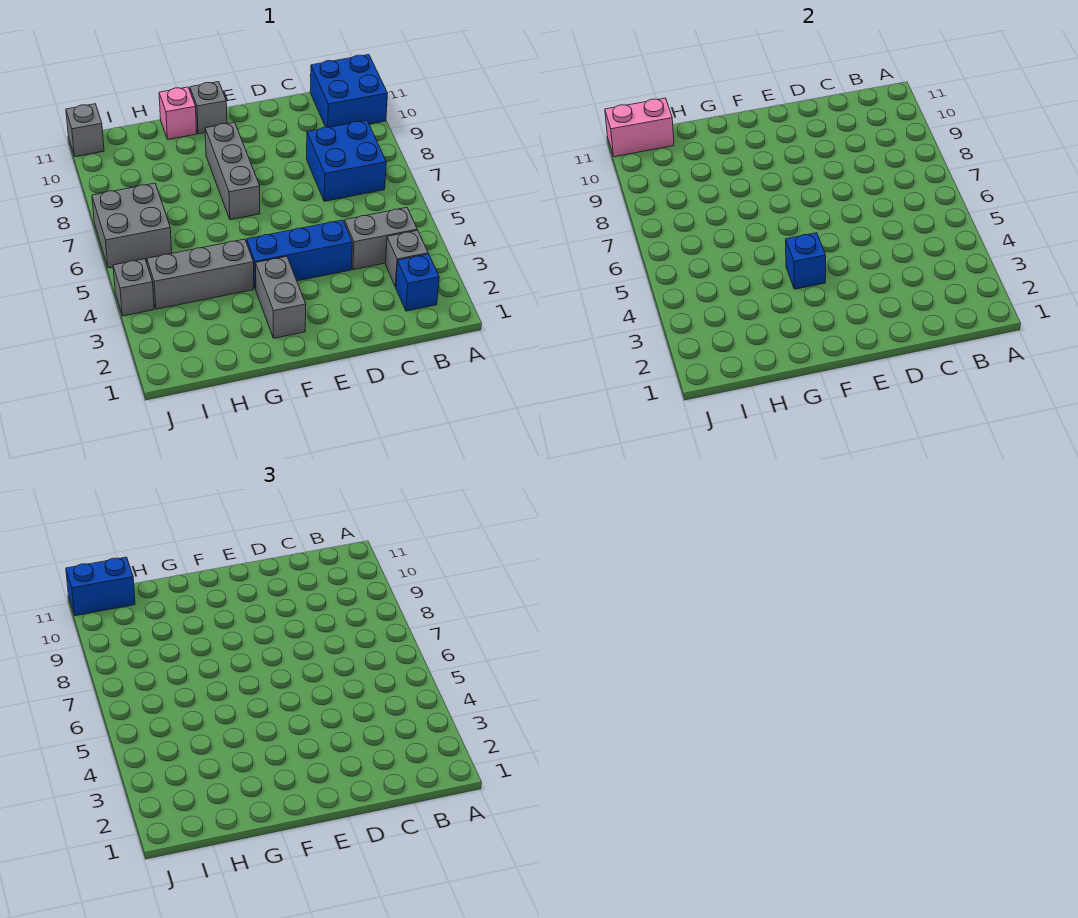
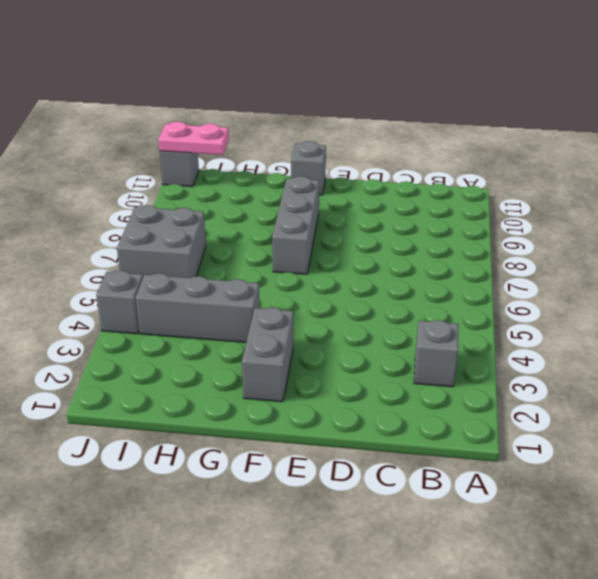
pink plate I11:J11 level 2 -> pink brick I11:J11 level 2
none -> blue brick A10:B11 level 1
none -> blue brick B2 level 1
none -> grey brick B4:C4 level 1

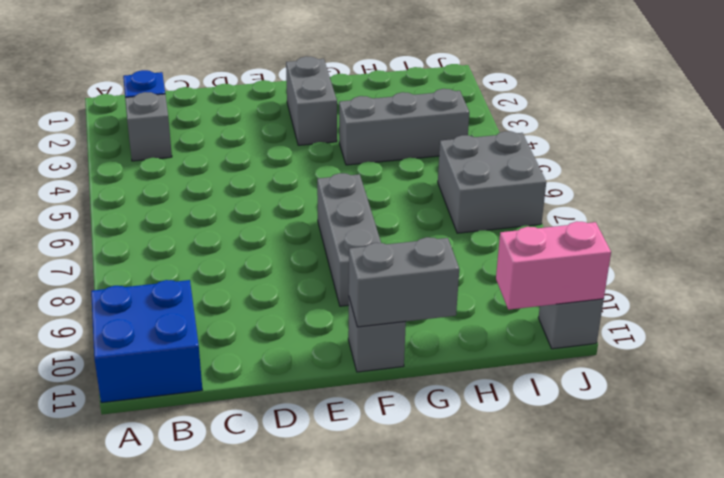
grey brick F11:G11 level 2 -> grey brick B4:C4 level 1
none -> blue brick B7:C8 level 1
none -> blue brick D4:F4 level 1
none -> pink brick G11 level 1

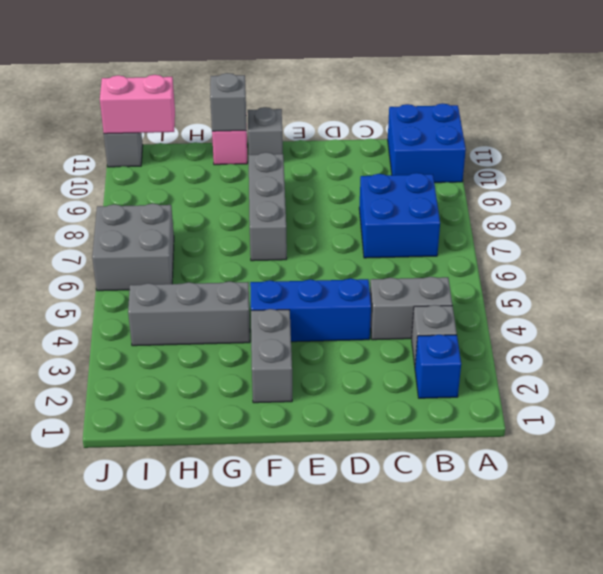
grey brick G11 level 2 -> grey brick J4 level 1
none -> blue brick F4 level 2
none -> blue brick I11:J11 level 3

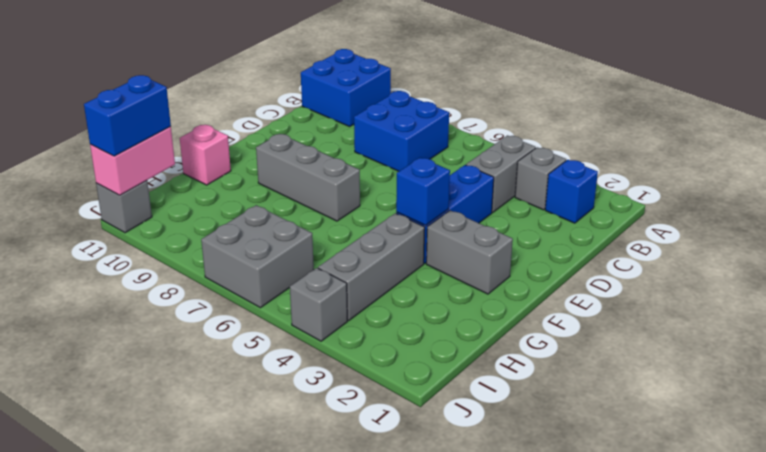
none -> grey brick F11 level 1

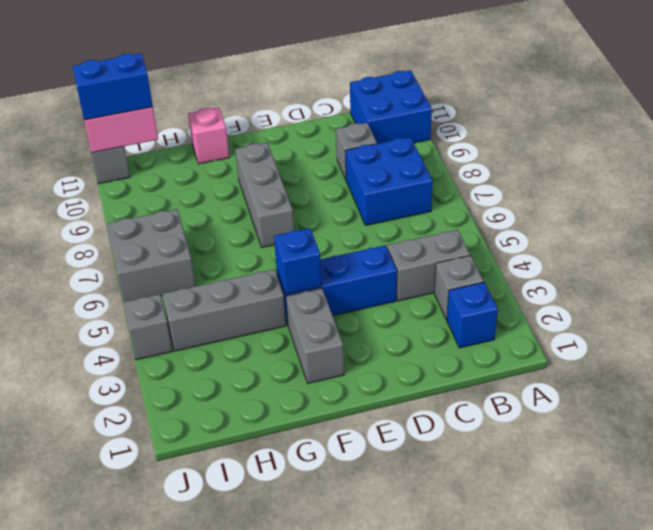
grey brick C9 level 1 -> grey brick F11 level 1

